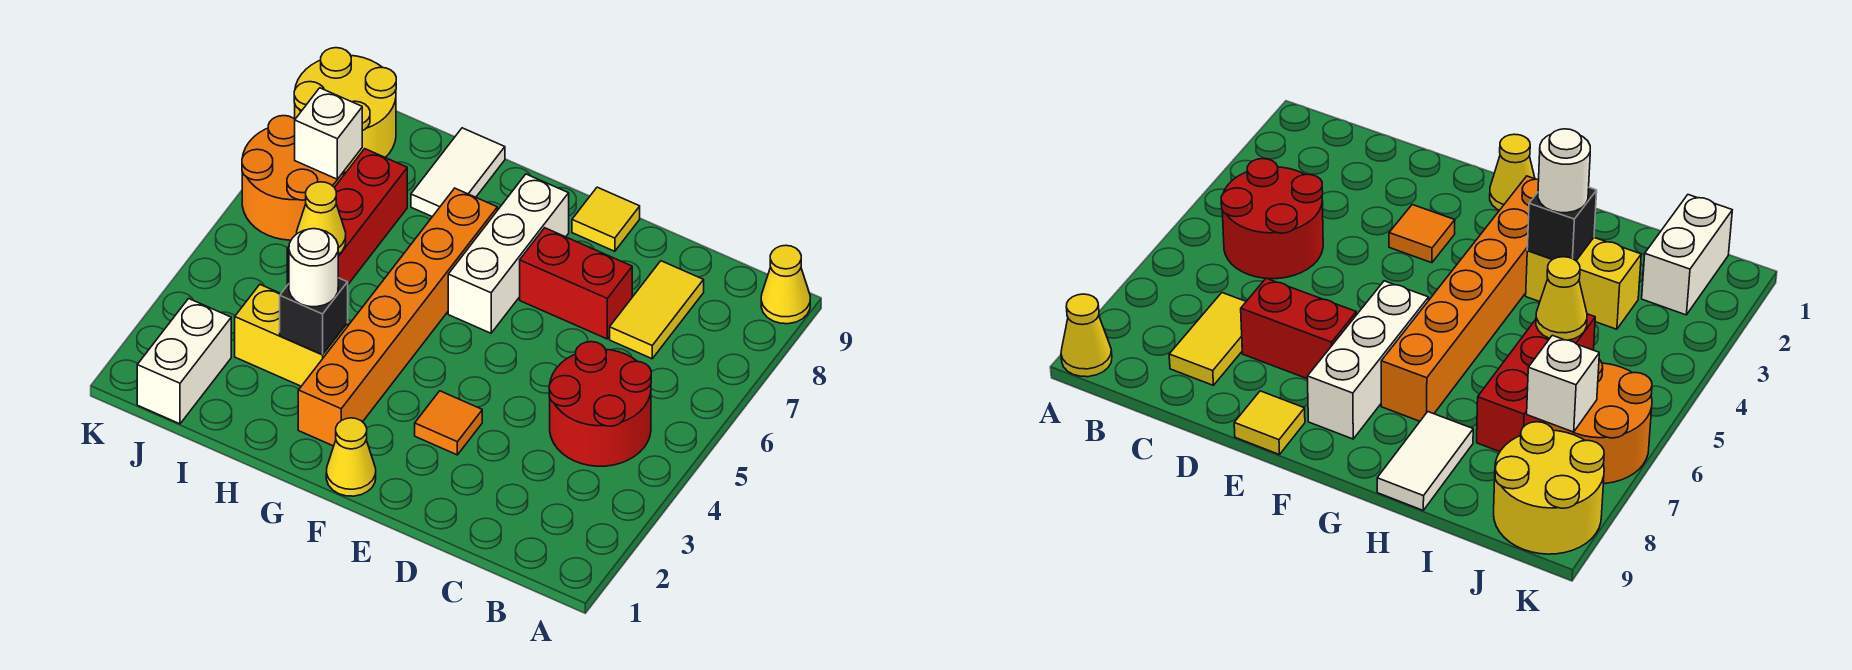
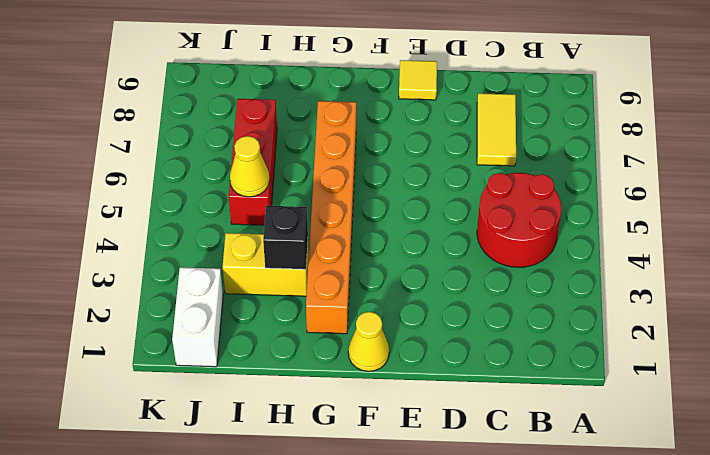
none -> yellow cone A9 level 1
none -> red brick D7:E7 level 1
none -> orange tile E3 level 1

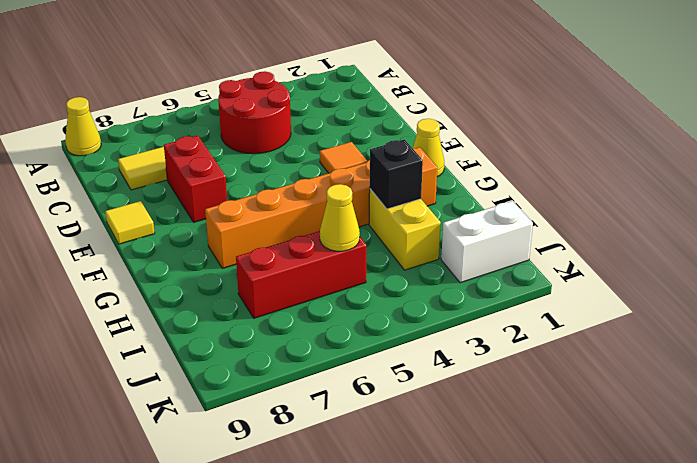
none -> white brick F6:F8 level 1
none -> white tile H8:H9 level 1
none -> orange round brick J6:K7 level 1

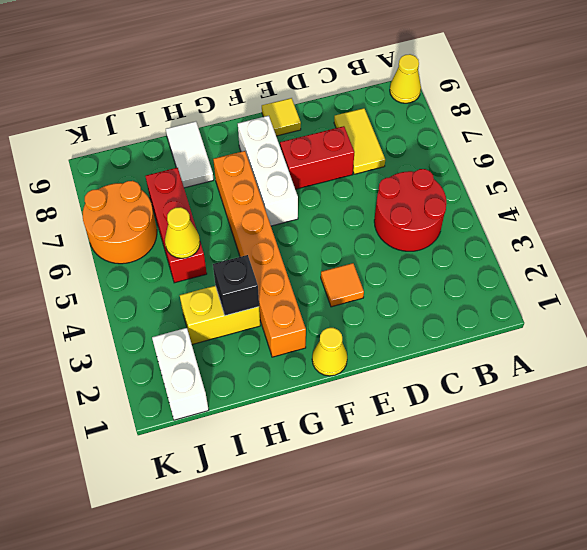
none -> yellow round brick J8:K9 level 1
none -> white brick J7 level 2
none -> white round brick H3 level 3

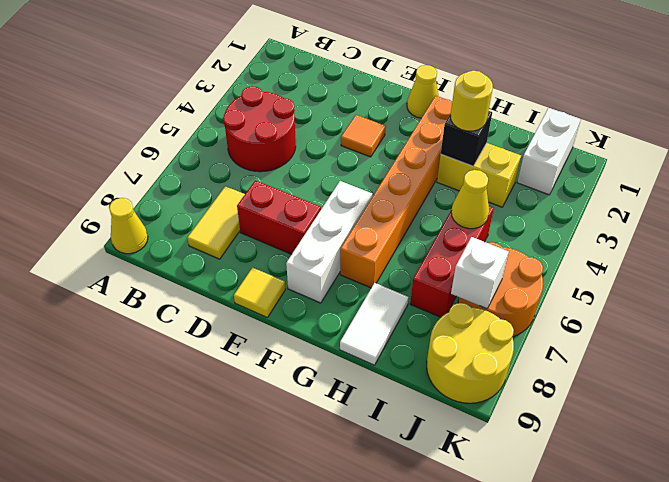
yellow round brick H3 level 3 -> white round brick H3 level 3

